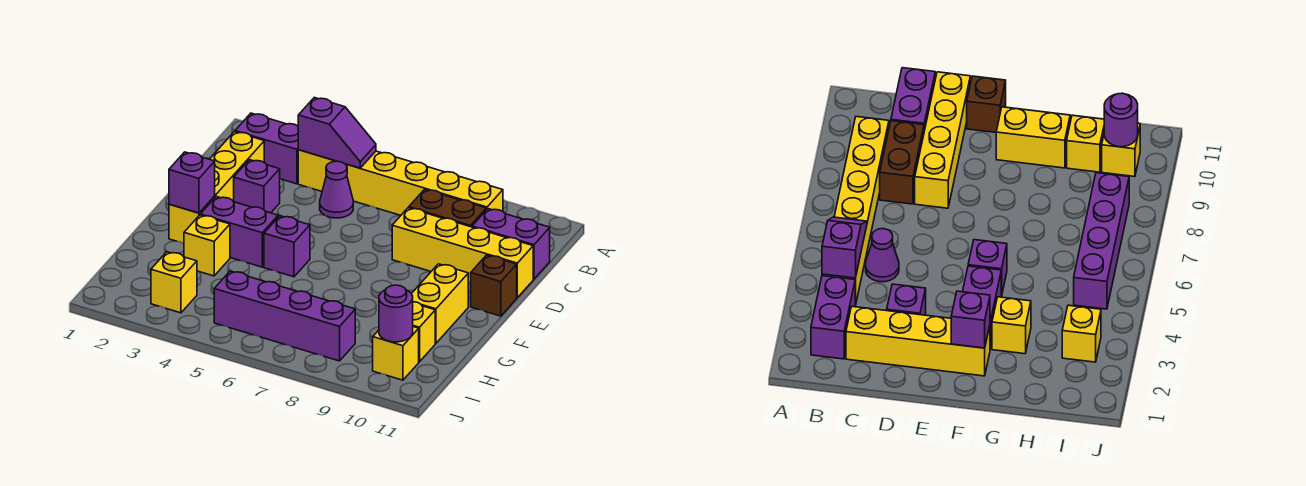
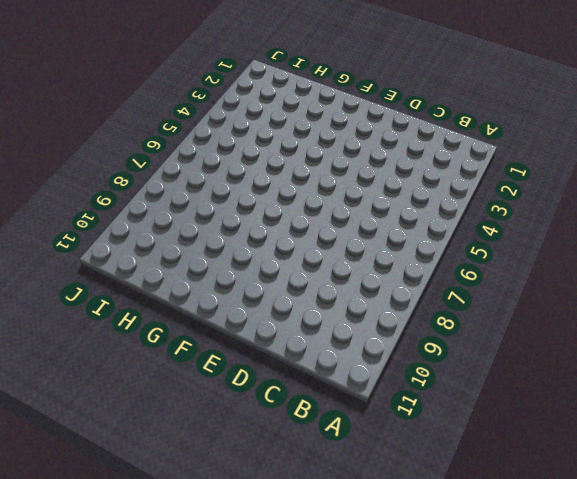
none -> purple brick B2:B3 level 1
none -> yellow brick B4:B9 level 1
none -> yellow brick C2:F2 level 1

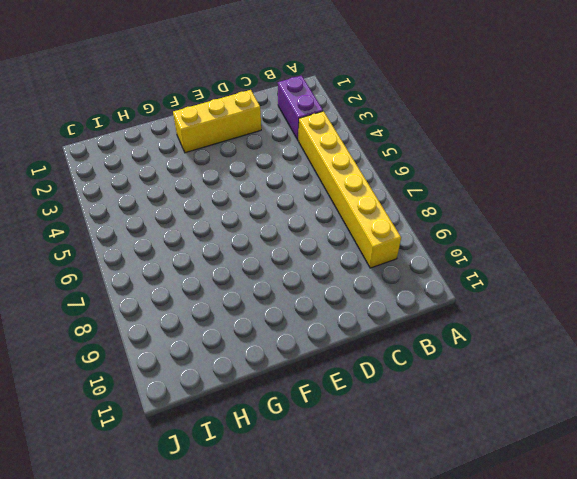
yellow brick D2:F2 level 1 -> yellow brick C2:F2 level 1
none -> purple cone C5 level 1
none -> brown brick C8:C9 level 1
none -> purple brick C10:C11 level 1

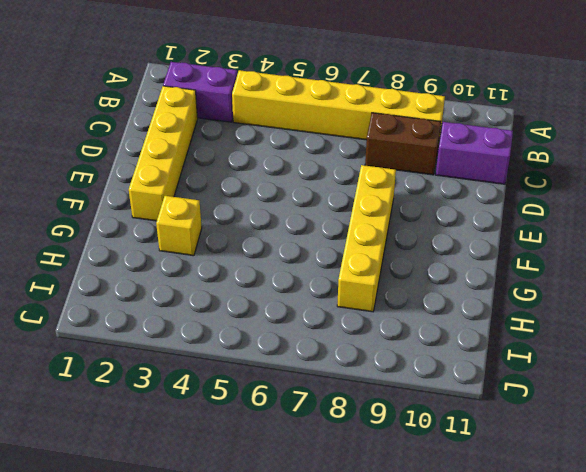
yellow brick E8:H8 level 1 -> yellow brick D8:D11 level 1
none -> purple cone C5 level 1
none -> purple brick D3 level 1
none -> brown brick E11 level 1

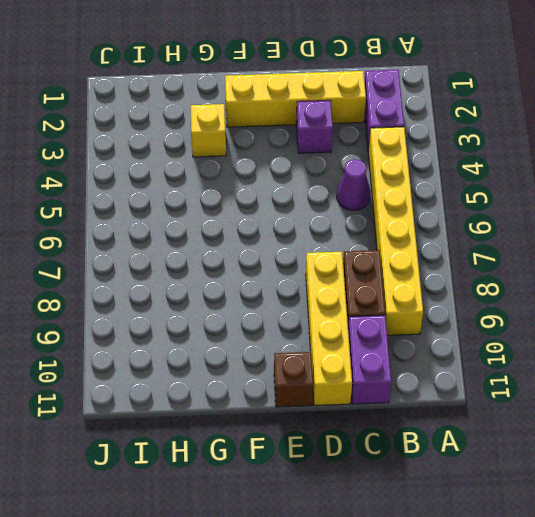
none -> purple brick F3:F4 level 1
none -> purple brick F5 level 1
none -> yellow brick F10:G10 level 1

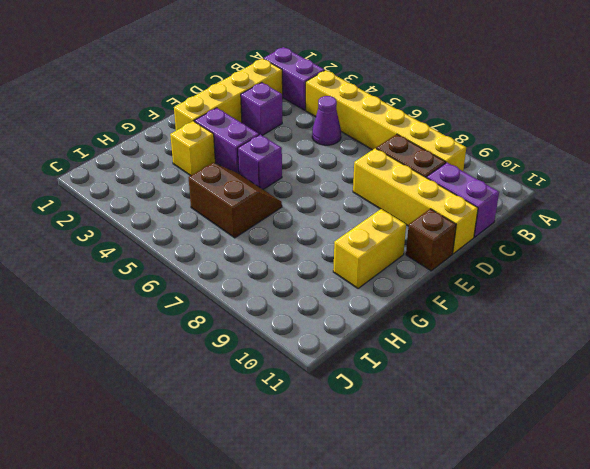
brown slope G5:H6 level 1 top H -> none
none -> yellow brick H10 level 1
none -> yellow brick I3 level 1
none -> purple brick I5:I8 level 1

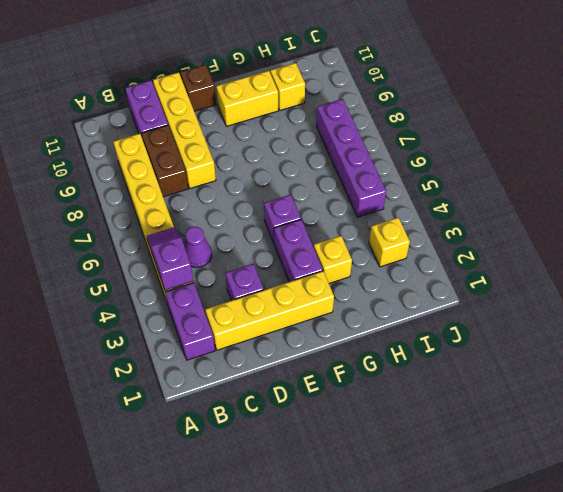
none -> yellow brick I10 level 1
none -> purple brick F2 level 2
none -> purple round brick I10 level 2

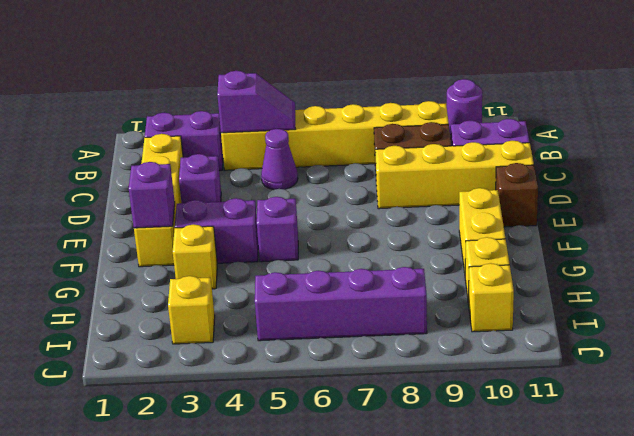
purple round brick A10 level 1 -> purple round brick I10 level 2

